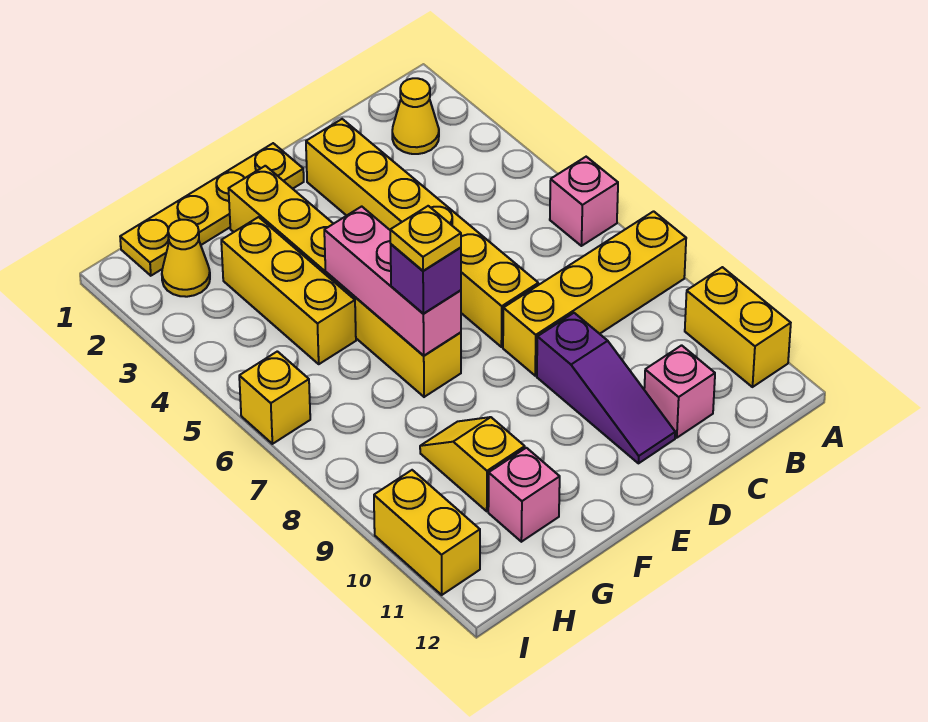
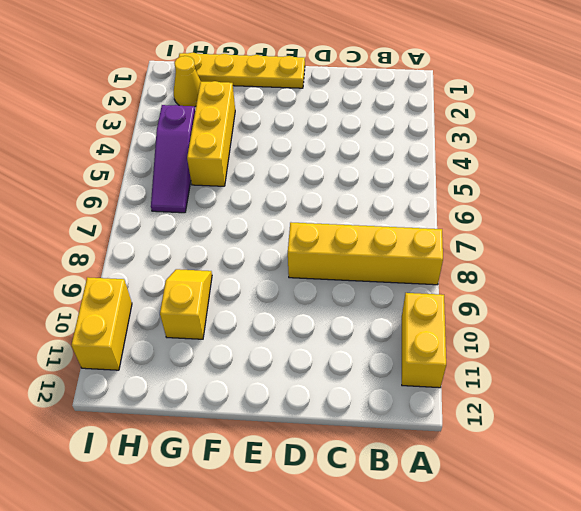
purple slope H4:H6 level 1 top 4 -> purple slope D9:D11 level 1 top 9
none -> pink brick A6 level 1
none -> yellow cone B2 level 1
none -> pink brick C11 level 1

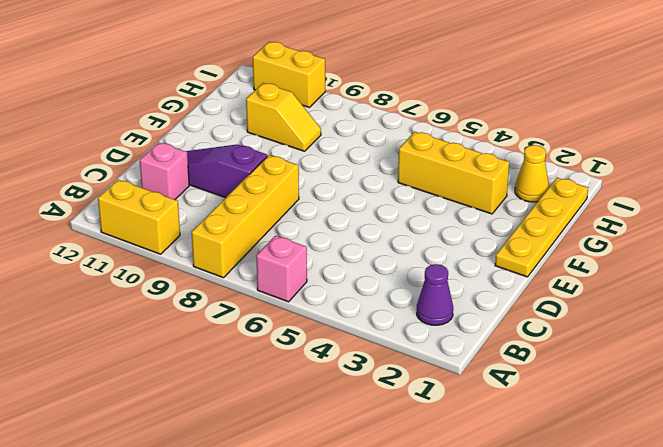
purple cone B2 level 1 -> yellow cone B2 level 1
none -> yellow brick D2:D7 level 1
none -> yellow brick F2:F7 level 1
none -> pink brick G11 level 1

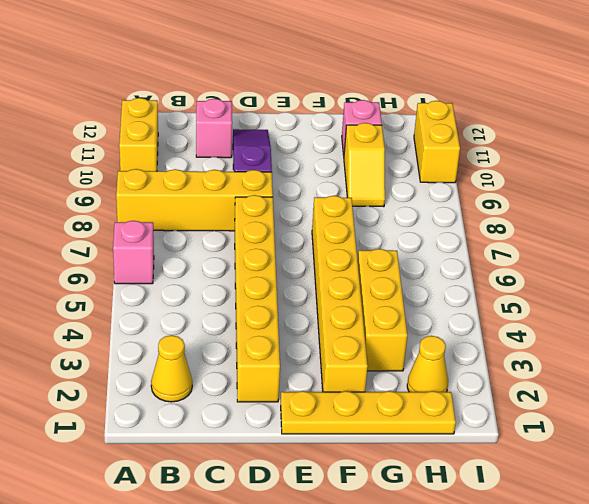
none -> yellow brick I6 level 1
none -> pink brick F5:F7 level 2
none -> purple brick F7 level 3

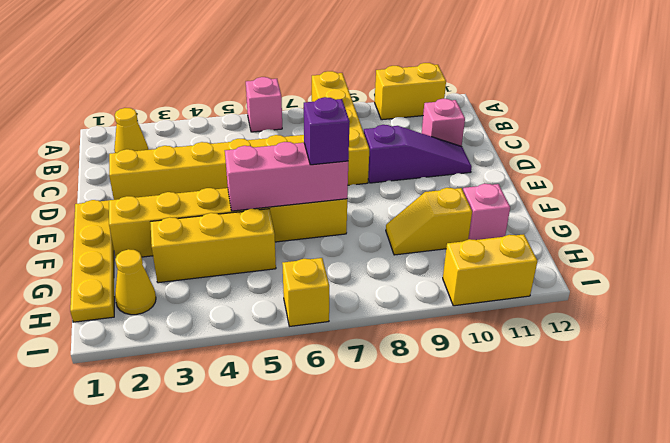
none -> yellow plate F7 level 4

